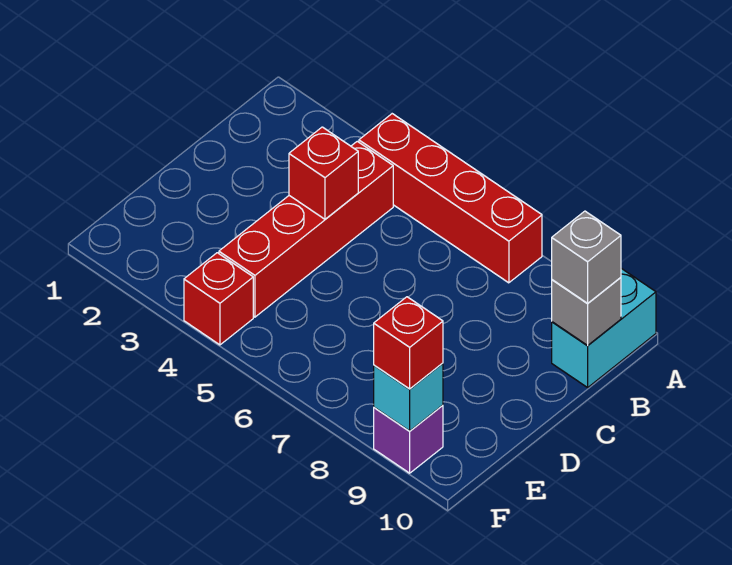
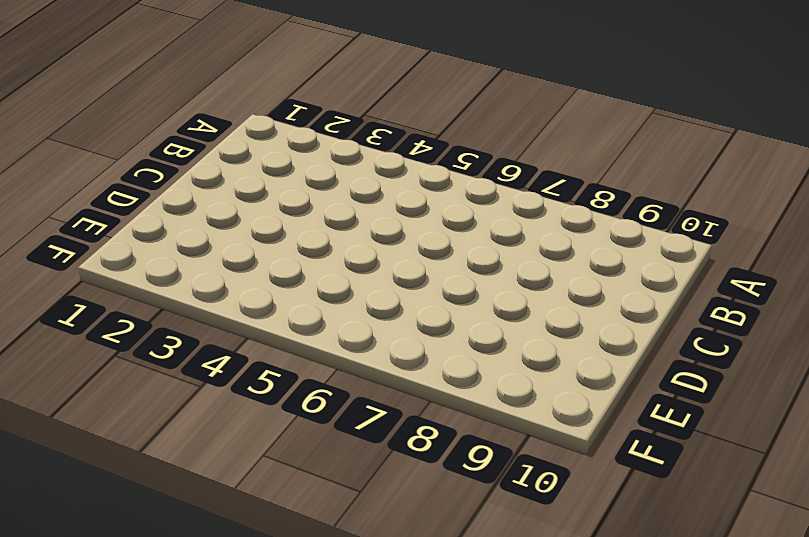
none -> red brick A4:A7 level 1
none -> cyan brick A10:B10 level 1

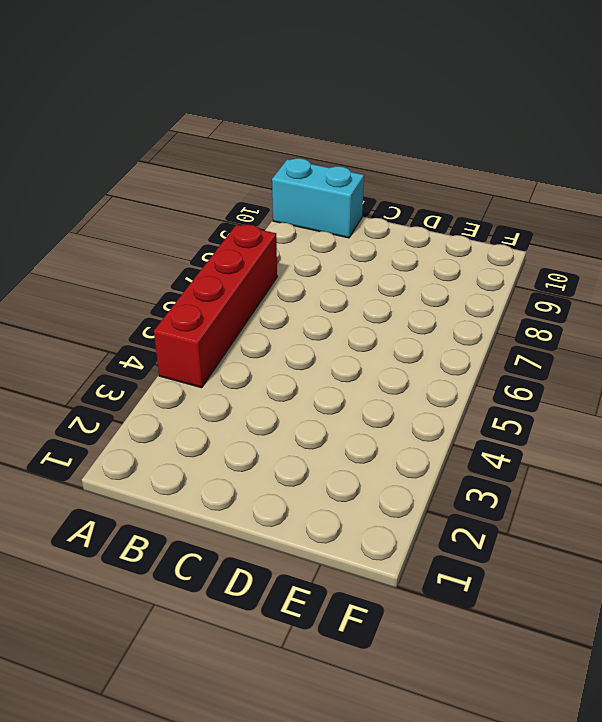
none -> red brick B4:E4 level 1
none -> red brick F4 level 1

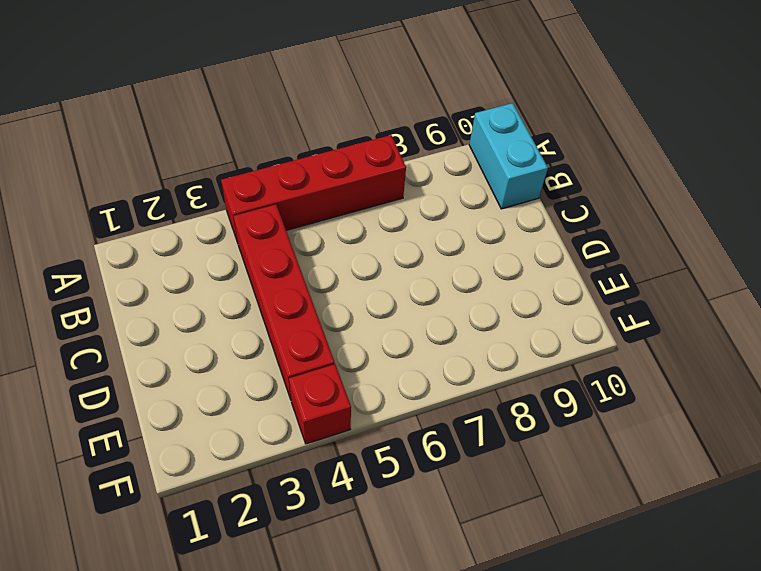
none -> purple brick F9 level 1
none -> grey brick B10 level 2

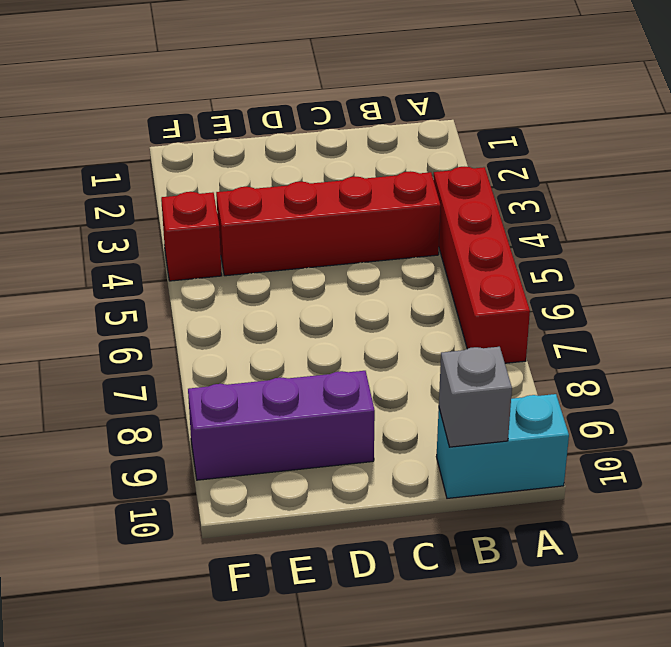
purple brick D9:F9 level 1 -> purple brick F9 level 1
none -> red brick C4 level 2
none -> cyan brick F9 level 2

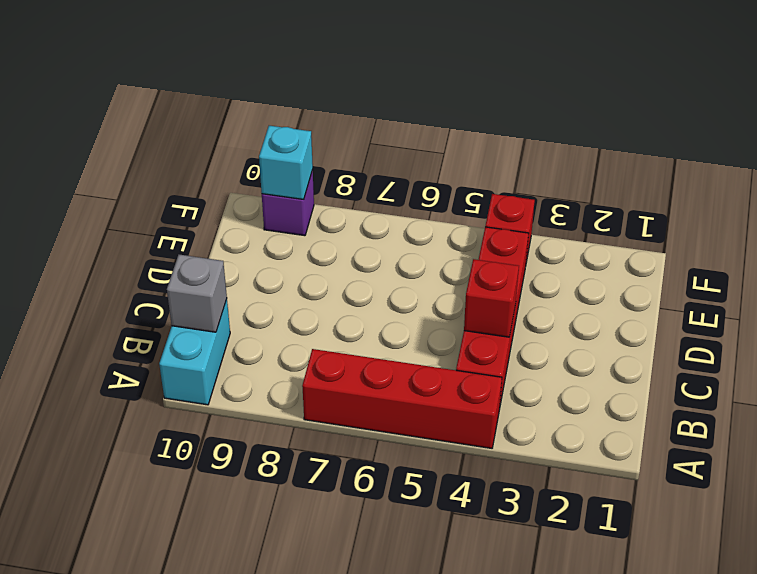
none -> grey brick B10 level 3
none -> red brick F9 level 3

